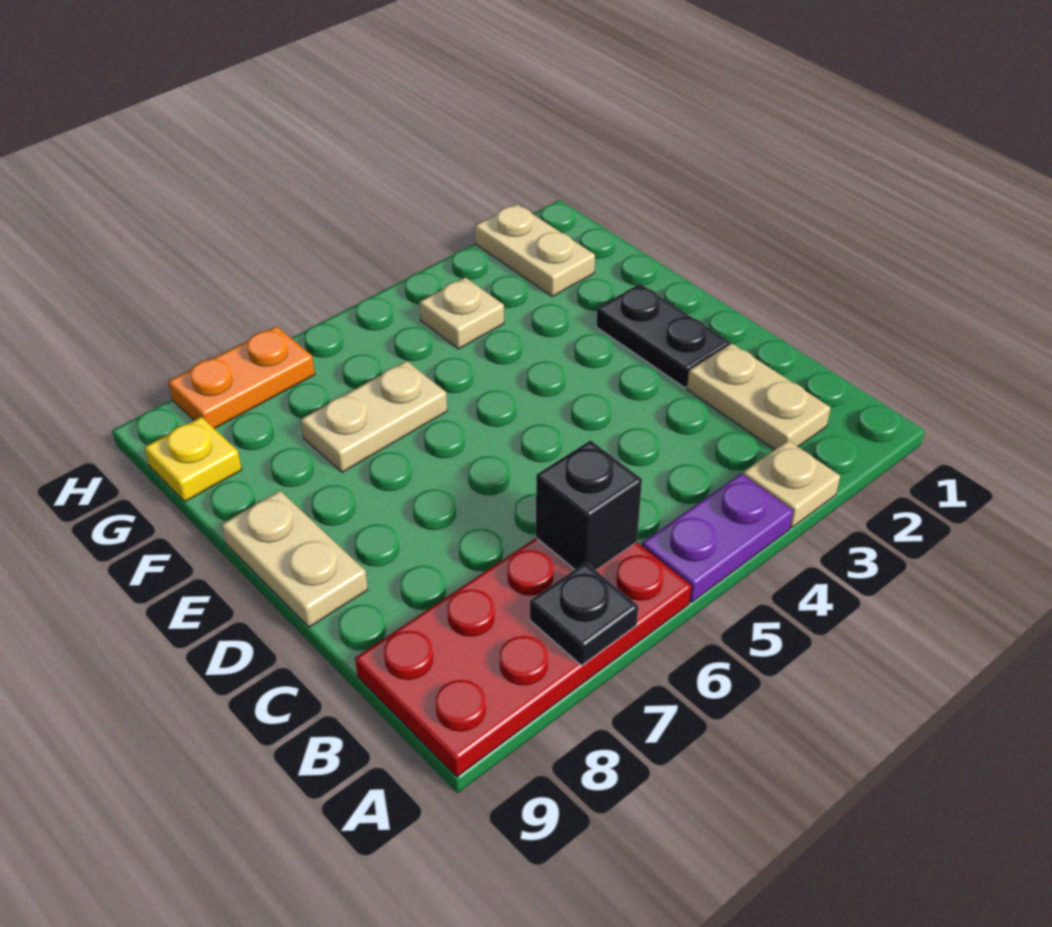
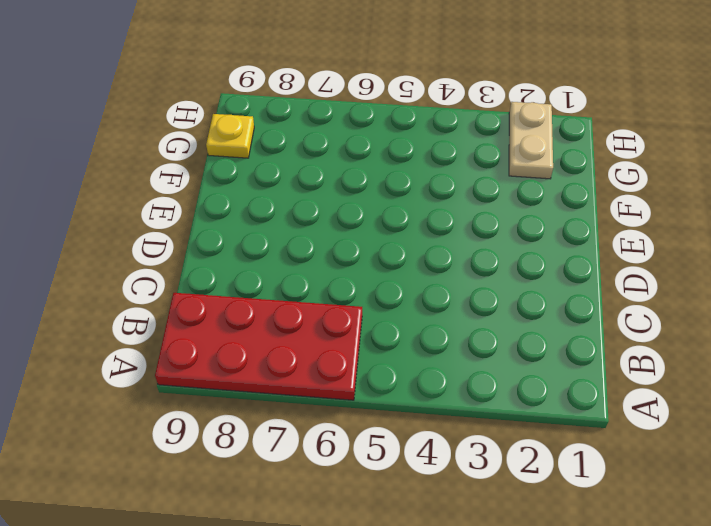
none -> tan plate A3 level 1
none -> purple plate A4:A5 level 1
none -> tan plate B2:C2 level 1

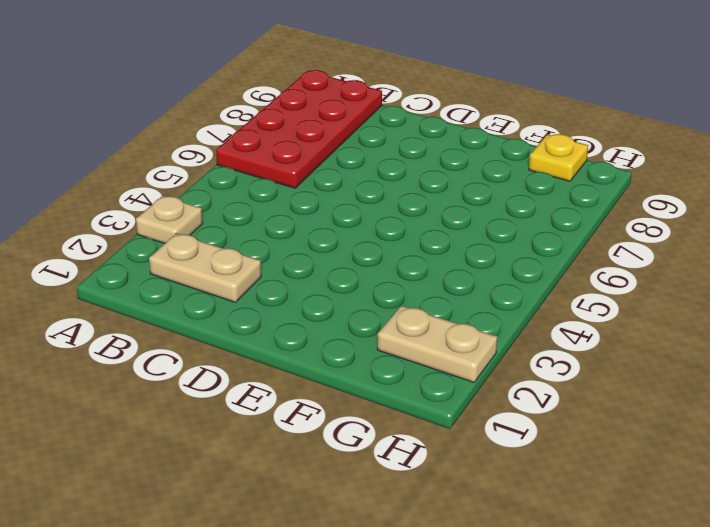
none -> purple plate A4:A5 level 1
none -> black plate D2:E2 level 1
none -> tan plate D9:E9 level 1

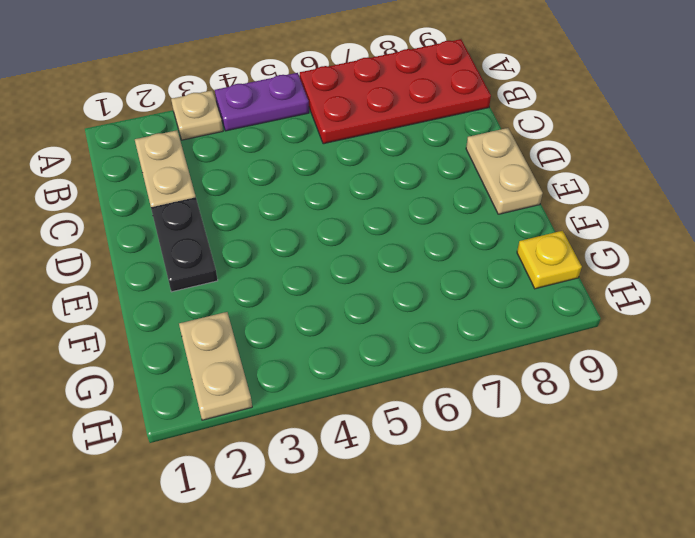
none -> tan plate F6:F7 level 1
none -> tan plate G4 level 1
none -> orange plate H7:H8 level 1

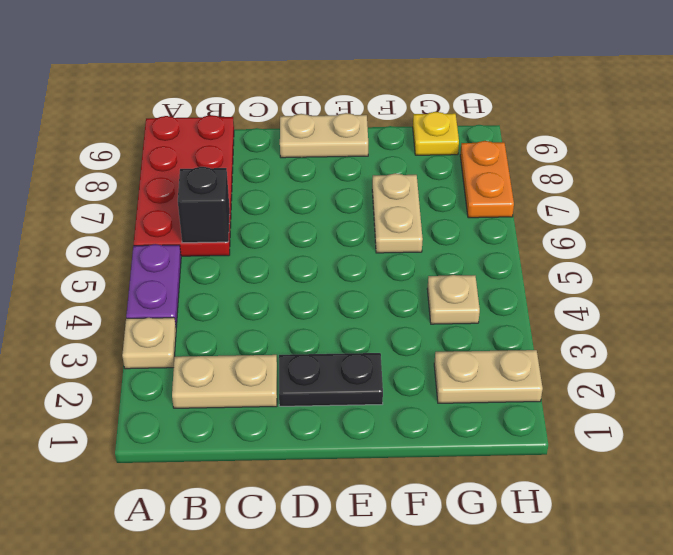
none -> black plate A7 level 2

